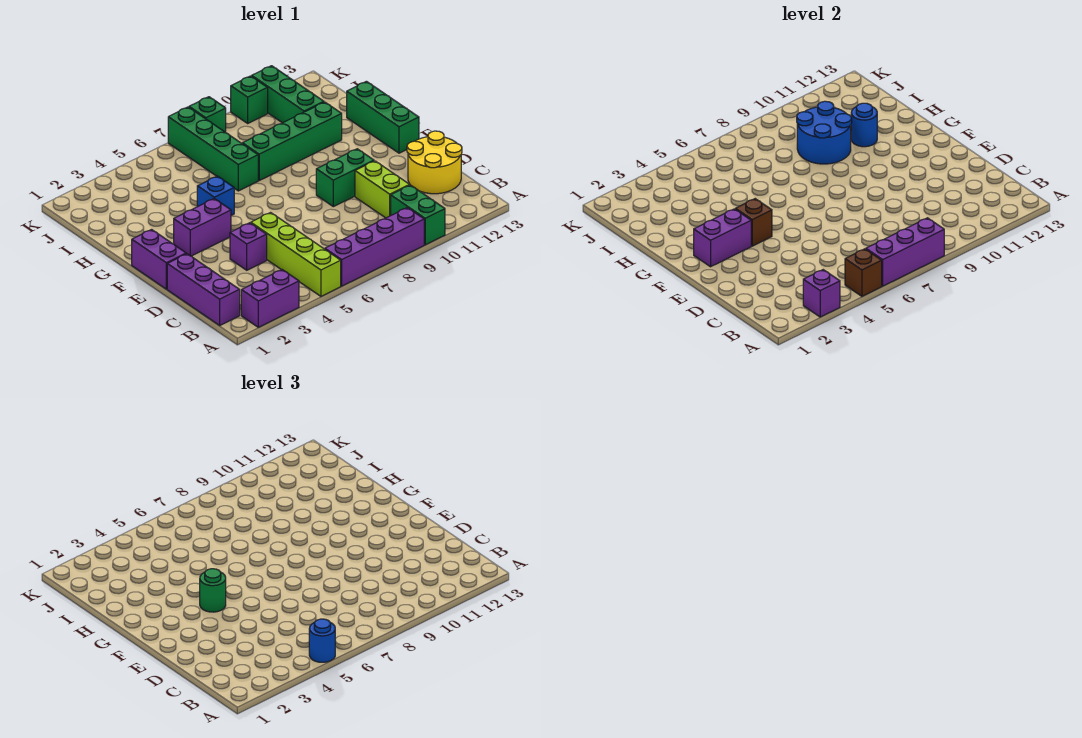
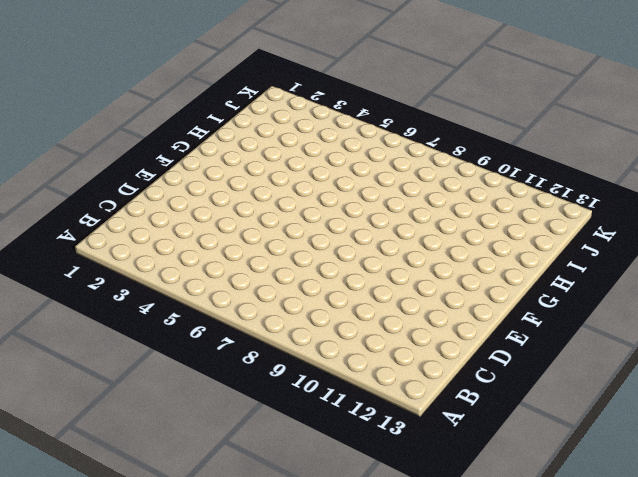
none -> purple brick A2:A3 level 1
none -> lime brick A5:D5 level 1
none -> purple brick A6:A9 level 1

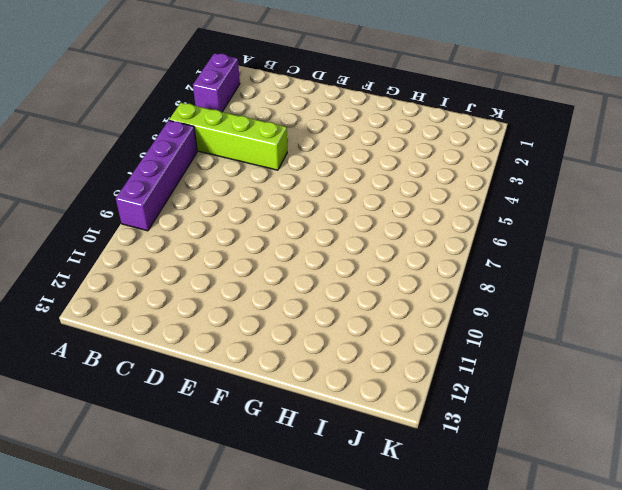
none -> green brick A10:B10 level 1
none -> purple brick B1:D1 level 1
none -> lime brick C10:D10 level 1

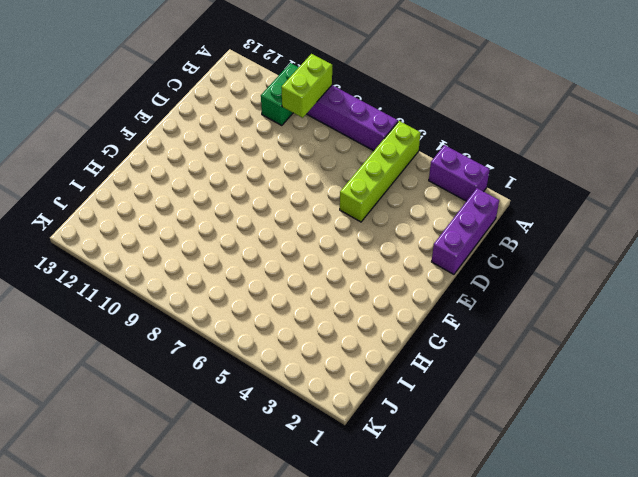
lime brick A9:B9 level 2 -> lime brick C10:D10 level 1
none -> yellow round brick C12:D13 level 1
none -> purple brick D4 level 1
none -> purple brick E1:F1 level 1

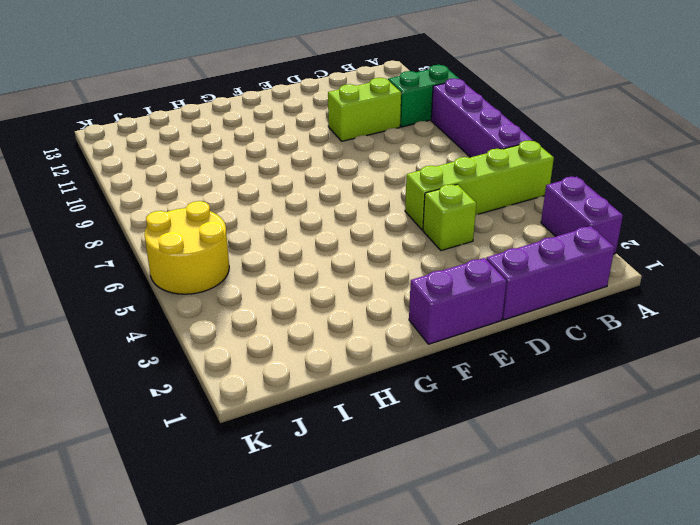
lime brick D4 level 1 -> purple brick D4 level 1
yellow round brick J5:K6 level 1 -> yellow round brick C12:D13 level 1
none -> green brick E9:E10 level 1
none -> purple brick F3:F4 level 1
none -> green brick F13:H13 level 1

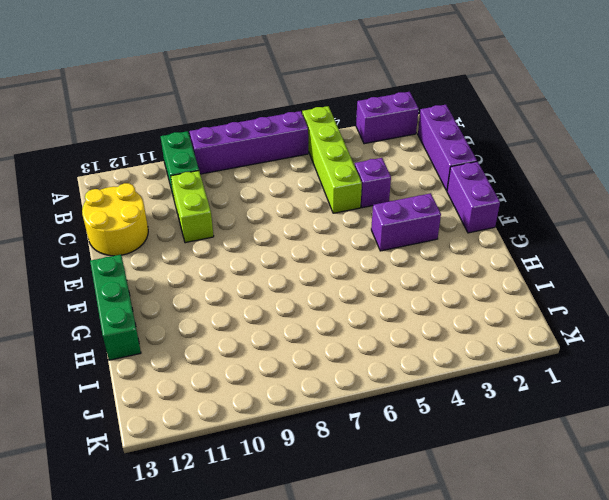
none -> green brick E9:E10 level 1
none -> blue brick G5 level 1
none -> green brick H7:K7 level 1

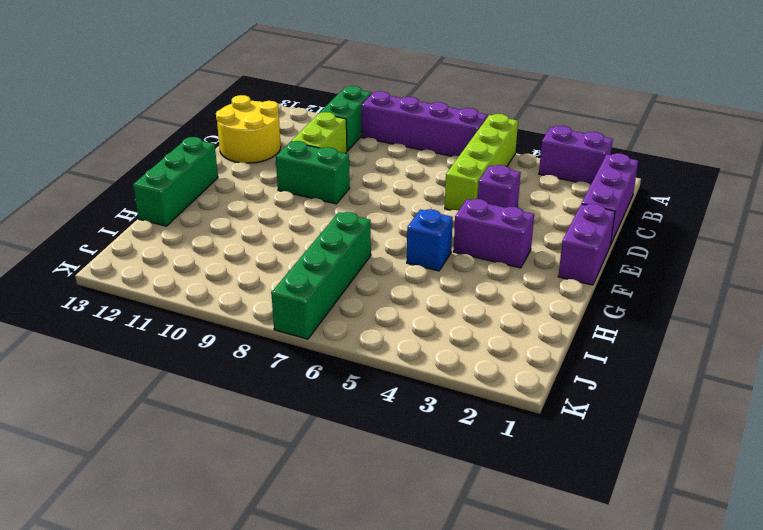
none -> green brick H8:H11 level 1
none -> green brick I11:K11 level 1
none -> green brick K8 level 1

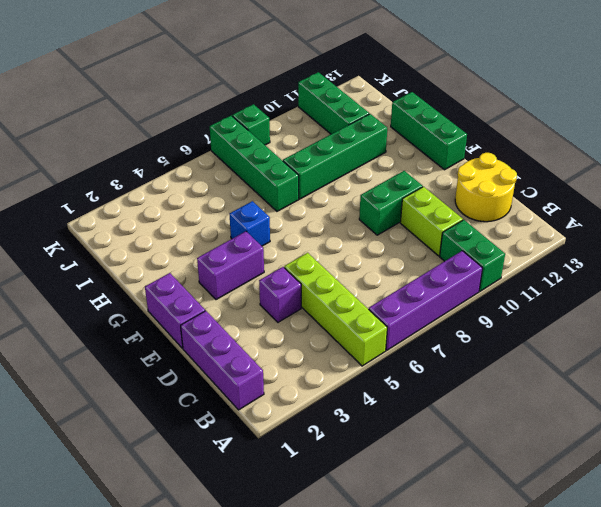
none -> purple brick A2:A3 level 1
none -> green brick K10 level 1
none -> purple brick A3 level 2

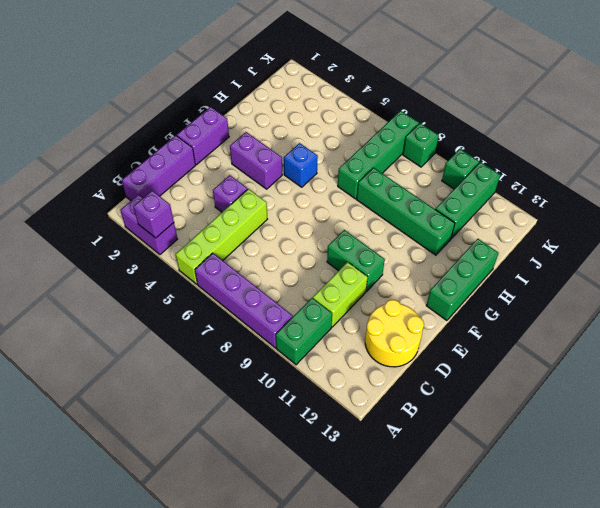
none -> brown brick A5 level 2
none -> purple brick A6:A8 level 2
none -> purple brick F2:F3 level 2

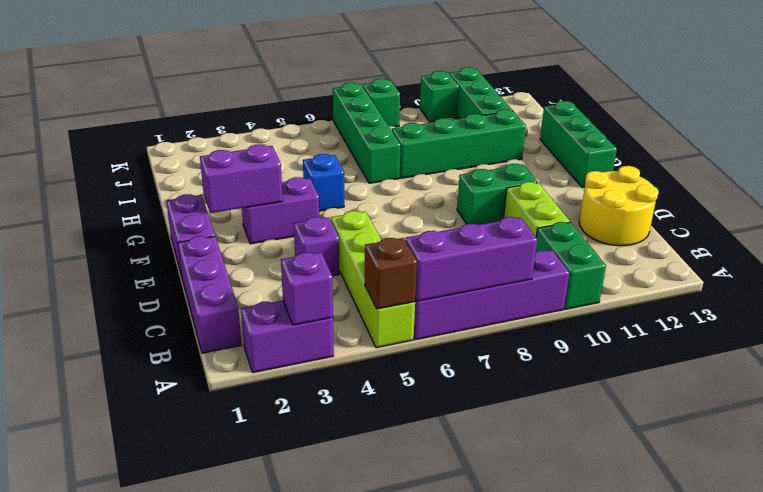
none -> brown brick F4 level 2
none -> blue round brick H9:I10 level 2
none -> blue round brick H11 level 2

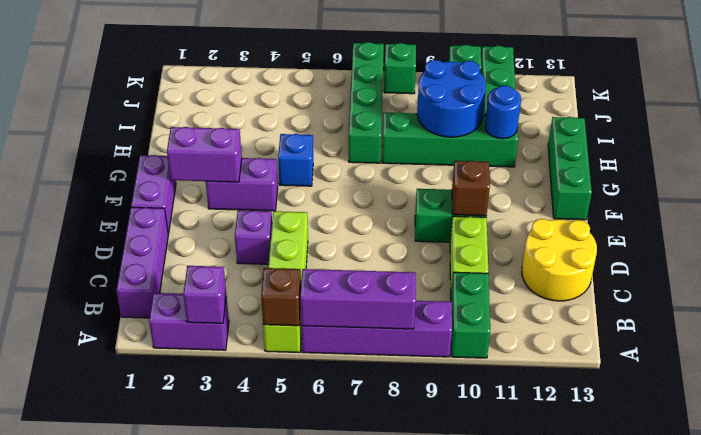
brown brick E10 level 2 -> brown brick F4 level 2
none -> blue round brick A5 level 3
none -> green round brick F4 level 3

